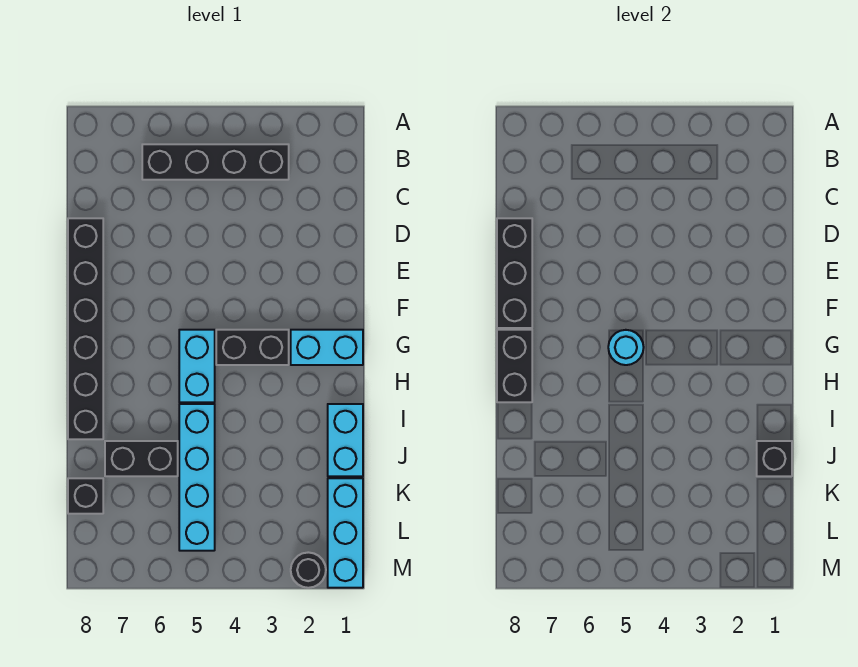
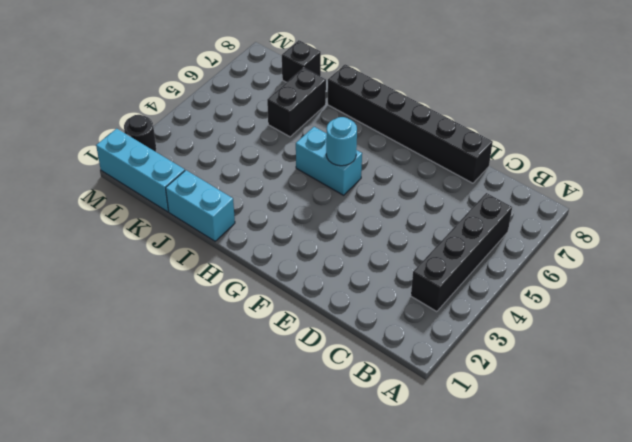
none -> cyan brick G1:G2 level 1
none -> black brick G3:G4 level 1
none -> cyan brick I5:L5 level 1

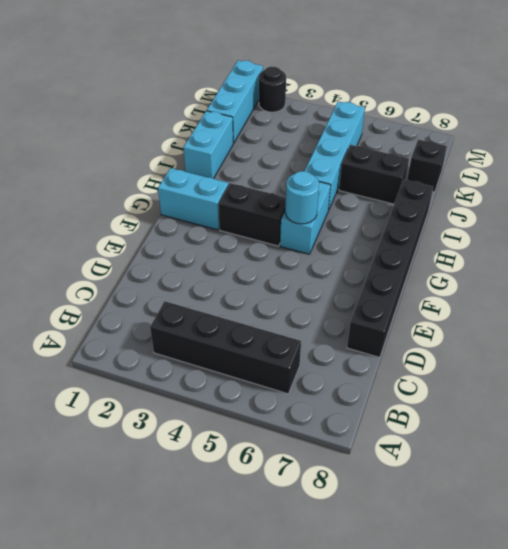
none -> black brick D8:F8 level 2
none -> black brick G8:H8 level 2
none -> black brick J1 level 2

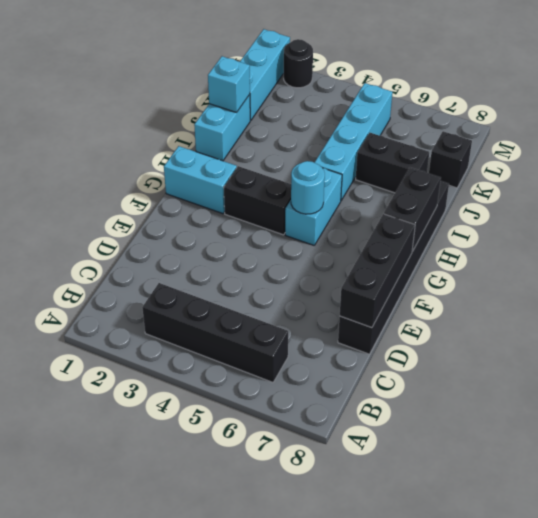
cyan brick J1 level 2 -> black brick J1 level 2

